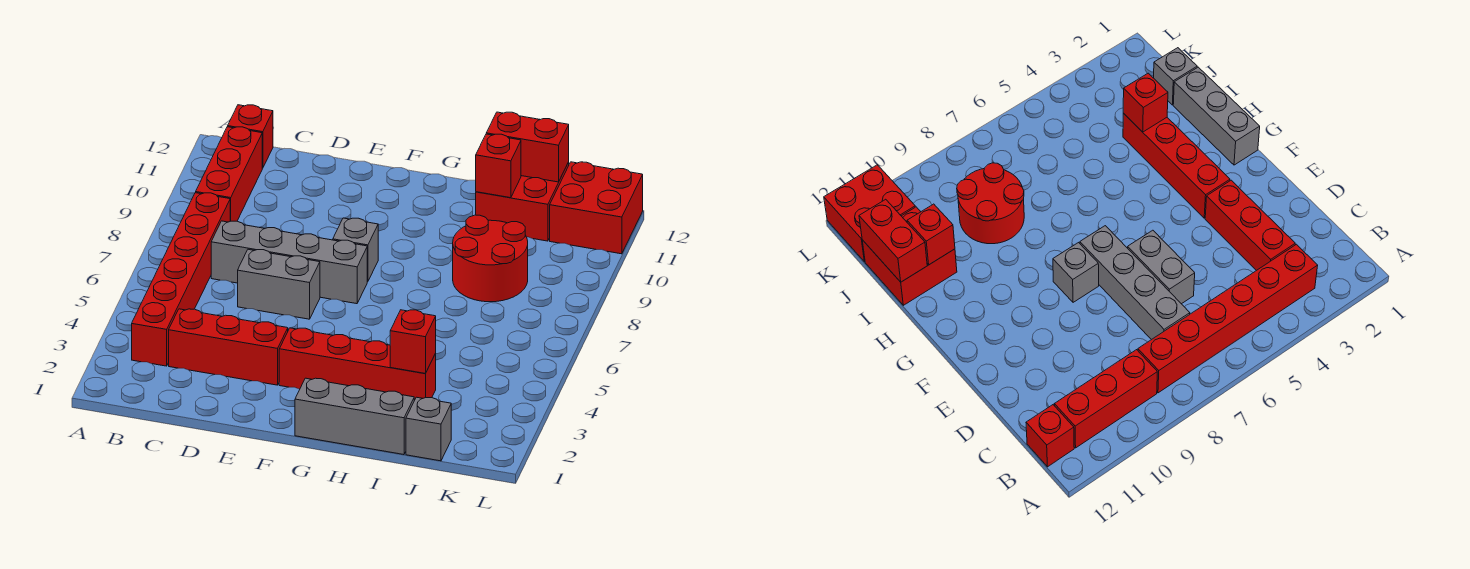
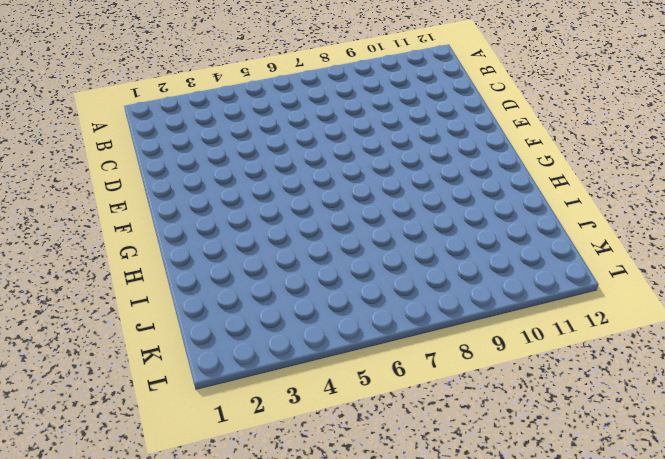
none -> red brick B3:B8 level 1
none -> red brick B9:B11 level 1
none -> red brick B12 level 1

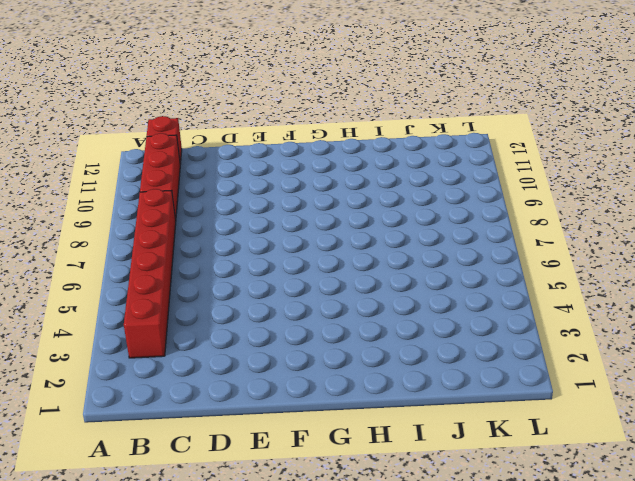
none -> red brick C3:E3 level 1
none -> grey brick C7:F7 level 1
none -> grey brick D6:E6 level 1

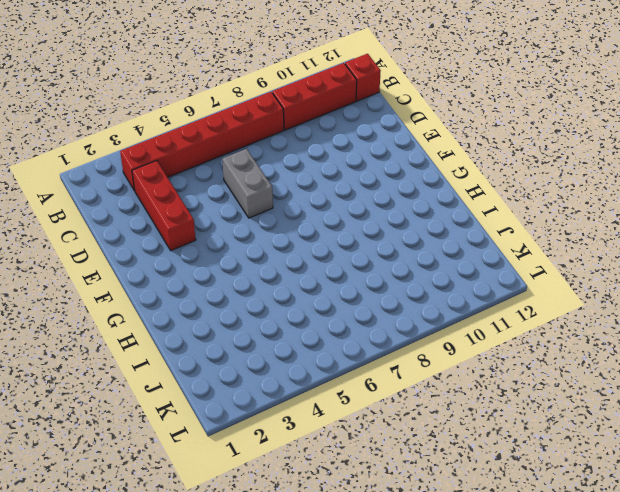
none -> grey brick C7:F7 level 1
none -> red brick F3:I3 level 1
none -> grey brick F8 level 1

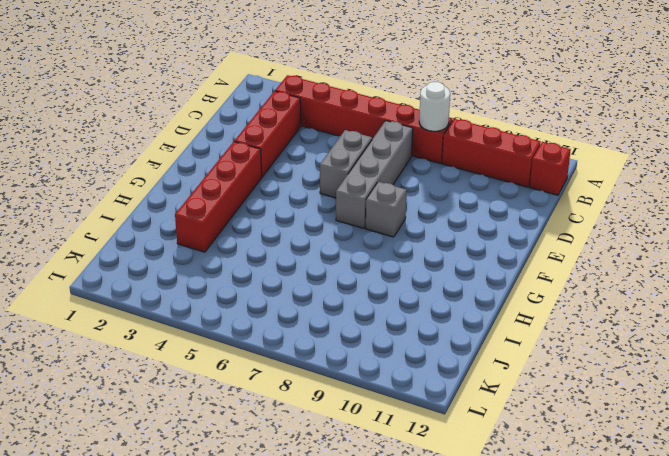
white round brick B8 level 2 -> none
none -> grey brick G1:I1 level 1
none -> red round brick I8:J9 level 1
none -> red brick I11:J12 level 1

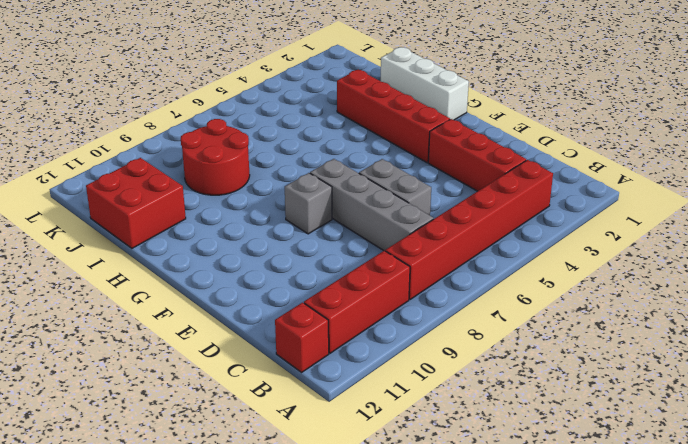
white brick G1:I1 level 1 -> grey brick G1:I1 level 1
none -> grey brick J1 level 1
none -> red brick K11:L12 level 1
none -> red brick I3 level 2

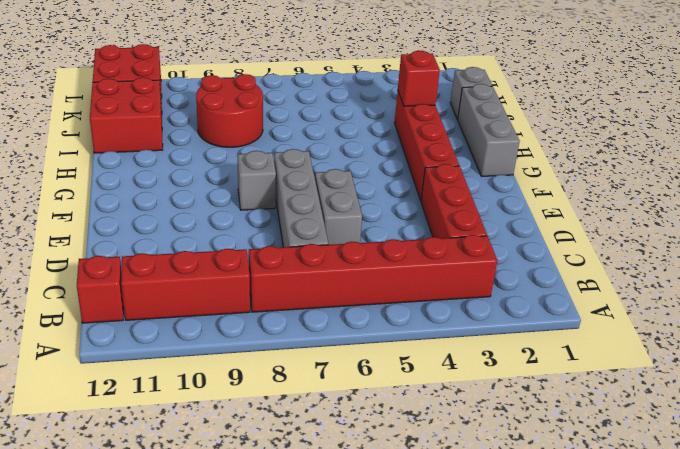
none -> red brick I11 level 2
none -> red brick I12:J12 level 2

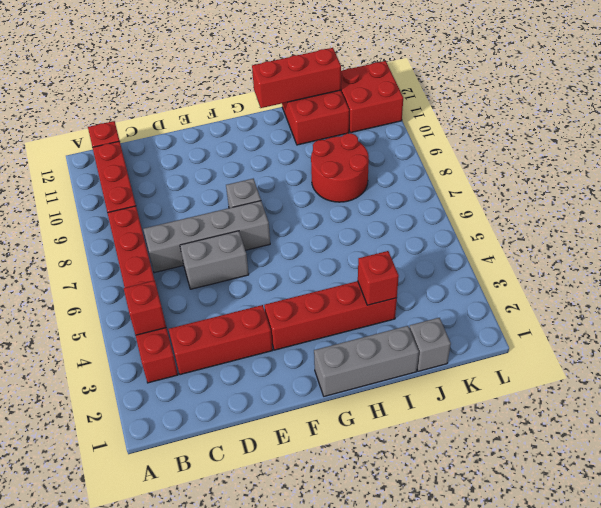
red brick B4 level 2 -> red brick I11 level 2
red brick H12:J12 level 2 -> red brick I12:J12 level 2

